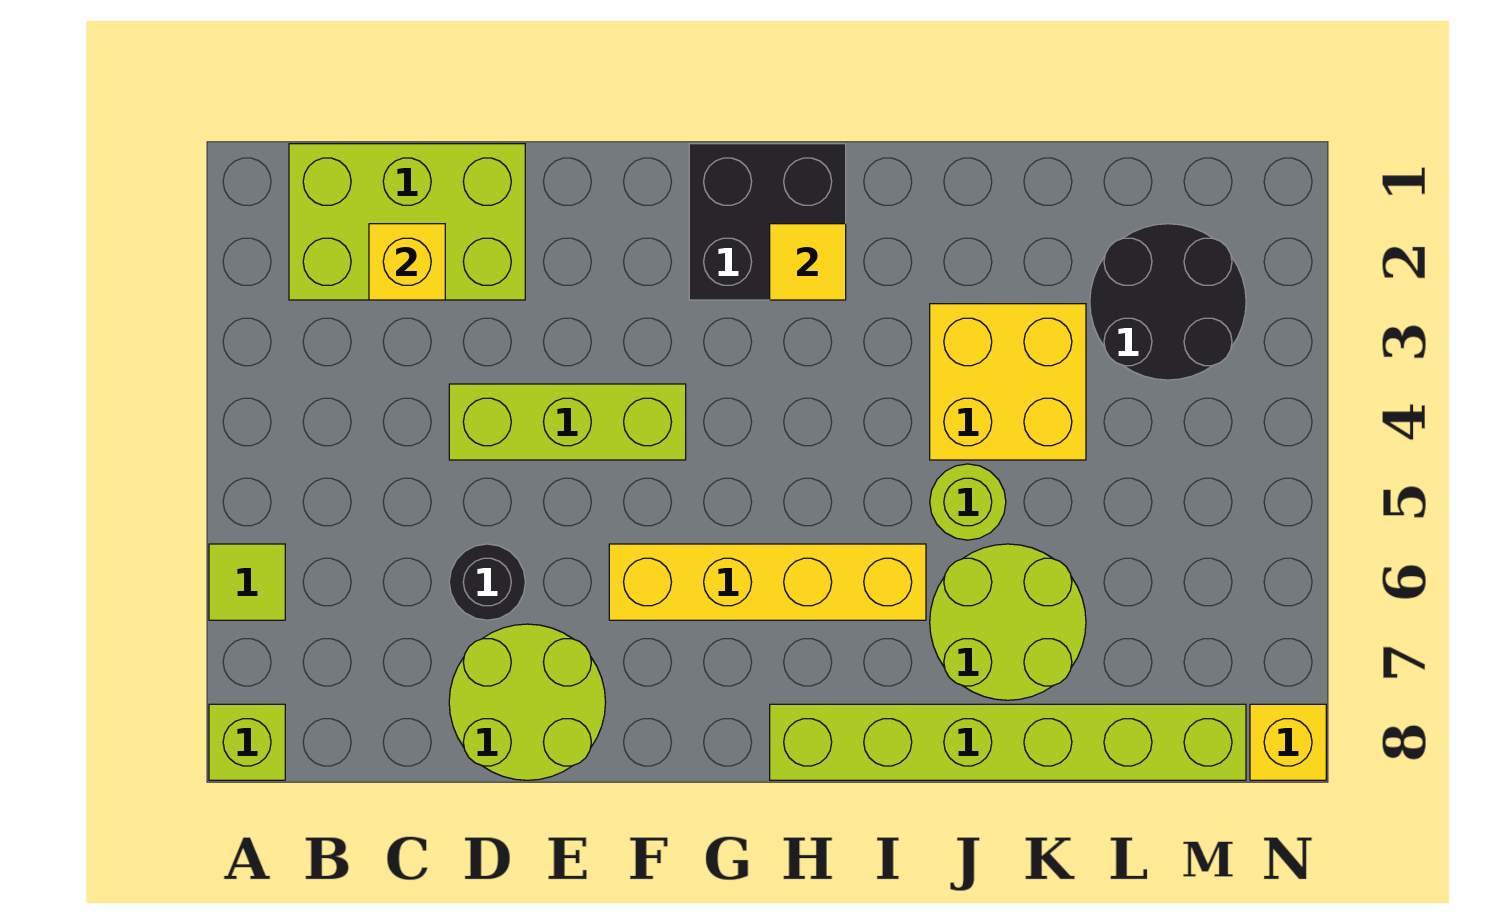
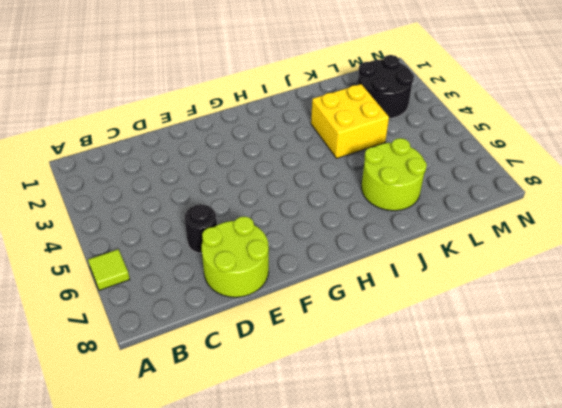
none -> lime brick A8 level 1
none -> lime brick B1:D2 level 1
none -> lime brick D4:F4 level 1

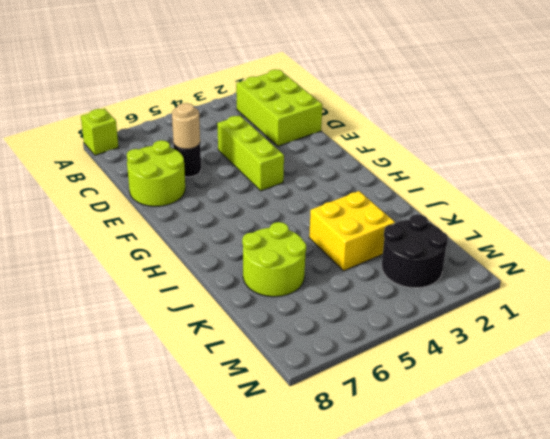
tan round brick D6 level 2 -> none
none -> lime tile A6 level 1
none -> yellow brick F6:I6 level 1
none -> black brick G1:H2 level 1

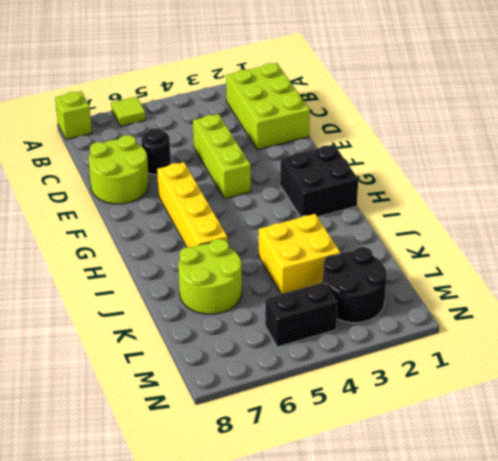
black brick M4:M5 level 1 -> none
none -> lime brick H8:M8 level 1
none -> lime round brick J5 level 1
none -> yellow brick N8 level 1

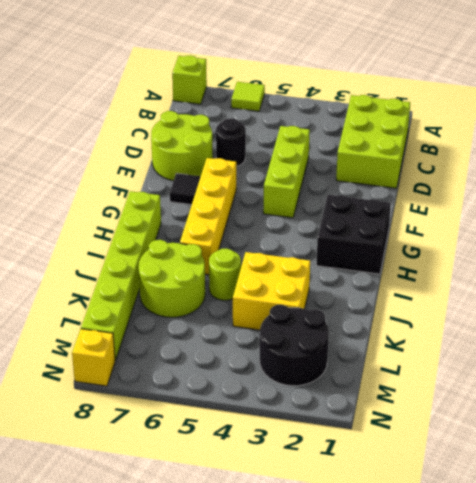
black tile F7 level 1 -> none
none -> yellow brick C2 level 2
none -> yellow tile H2 level 2

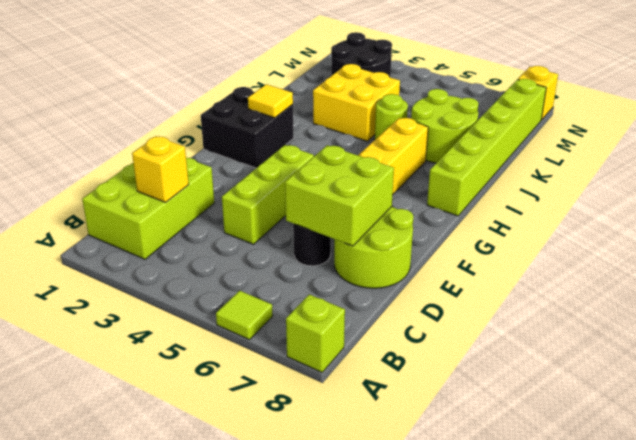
lime brick D6:E7 level 2 -> none

